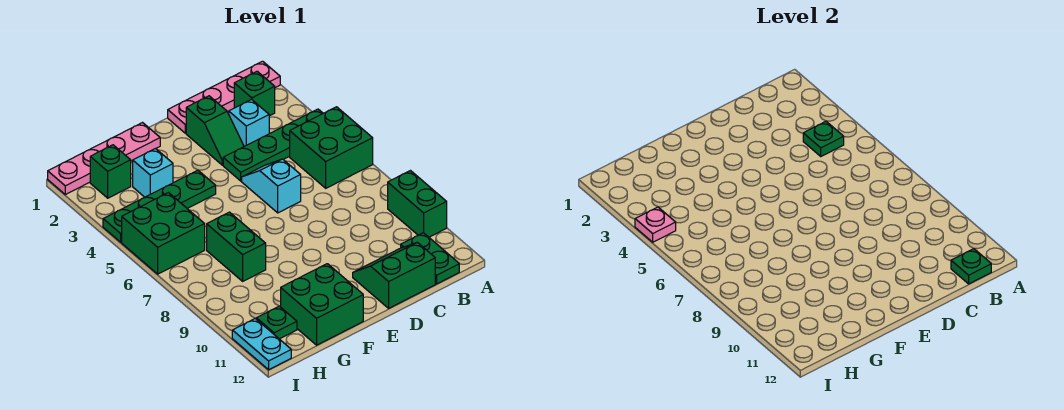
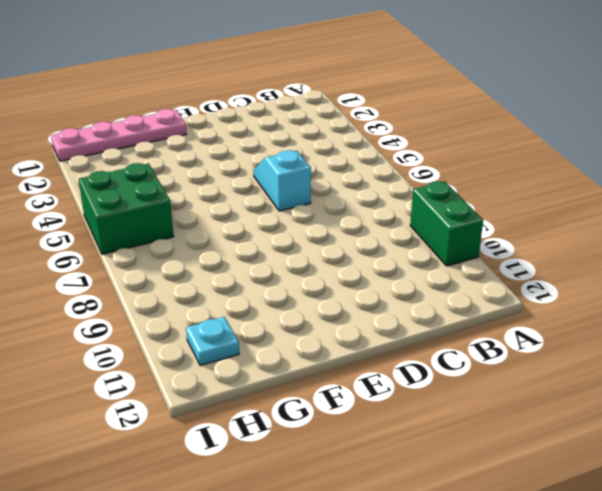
cyan plate H11 level 1 -> green plate H11 level 1
none -> pink plate A1:D1 level 1
none -> green plate A4:D4 level 1
none -> green brick A5:B6 level 1

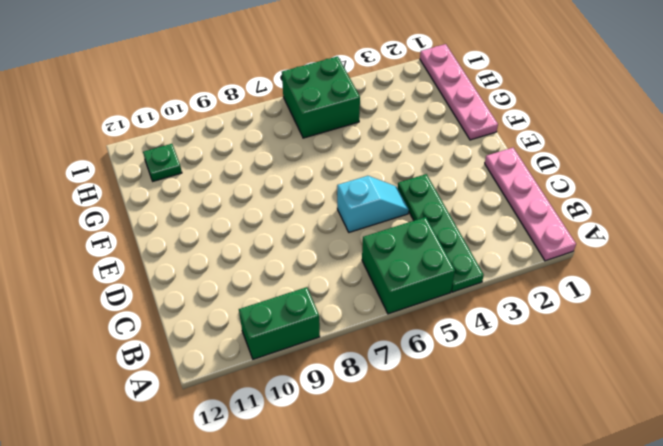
none -> green brick B2 level 1
none -> green plate B11:B12 level 1
none -> cyan brick C3 level 1

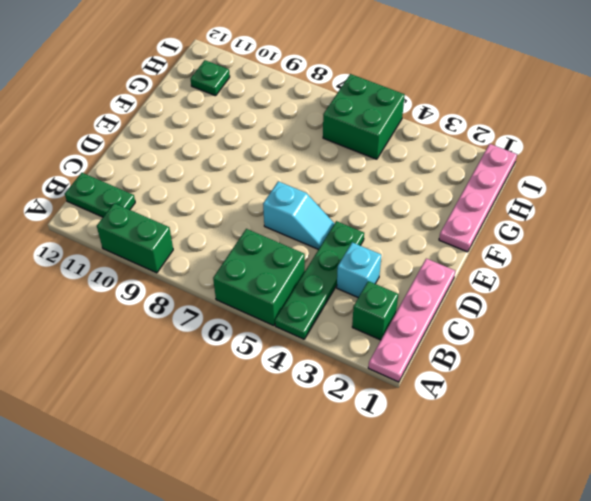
none -> green slope C11:D12 level 1 top 12
none -> green slope D2:D3 level 1 top 2
none -> green plate F4:I4 level 1

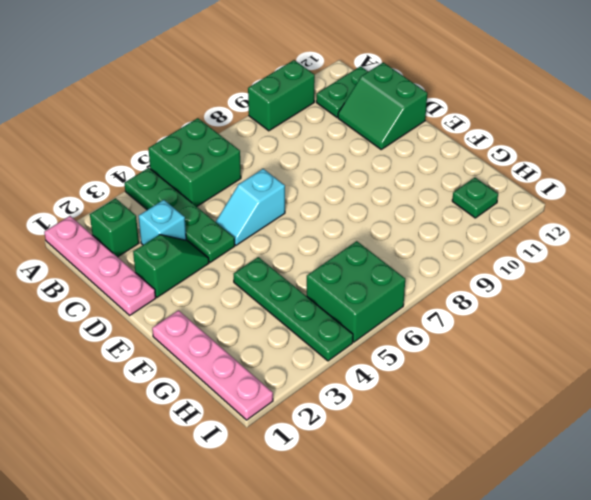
none -> green brick F11:G12 level 1
none -> cyan brick G3 level 1
none -> green brick G7:G8 level 1

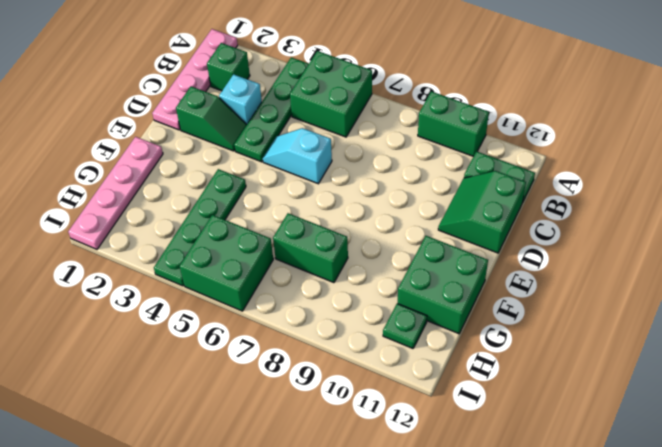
none -> cyan brick G3 level 1
none -> green brick H2 level 1
none -> cyan plate I11:I12 level 1

